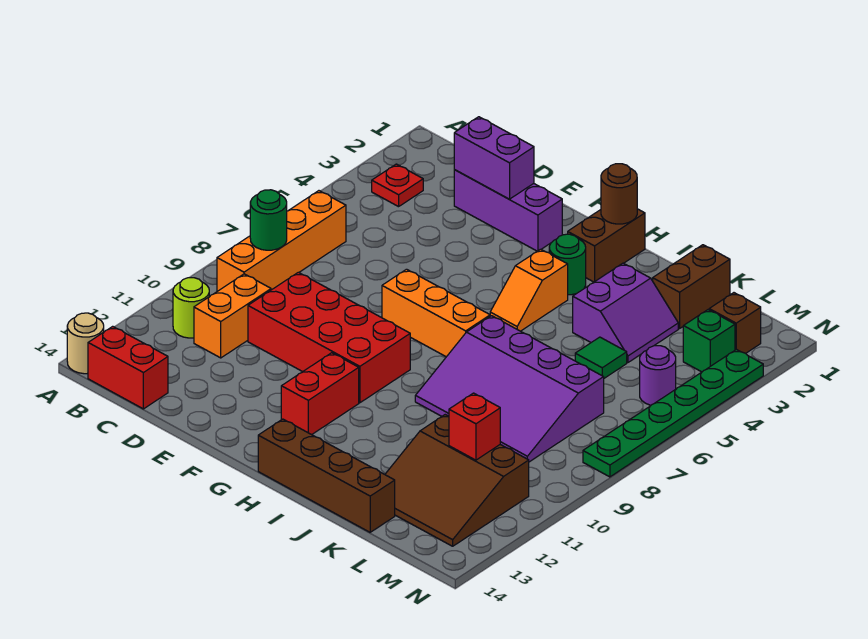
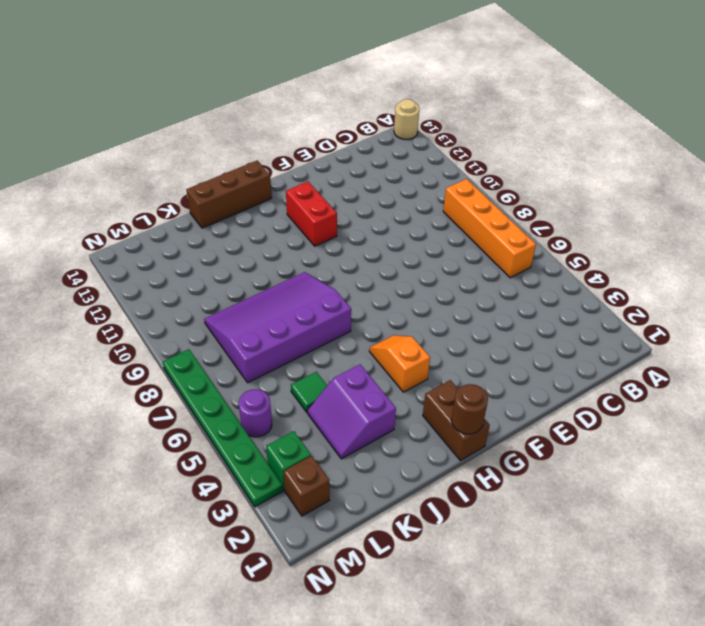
brown brick H14:J14 level 1 -> brown brick H14:K14 level 1
none -> red plate B3 level 1
none -> lime round brick B11 level 1
none -> red brick B14:C14 level 1

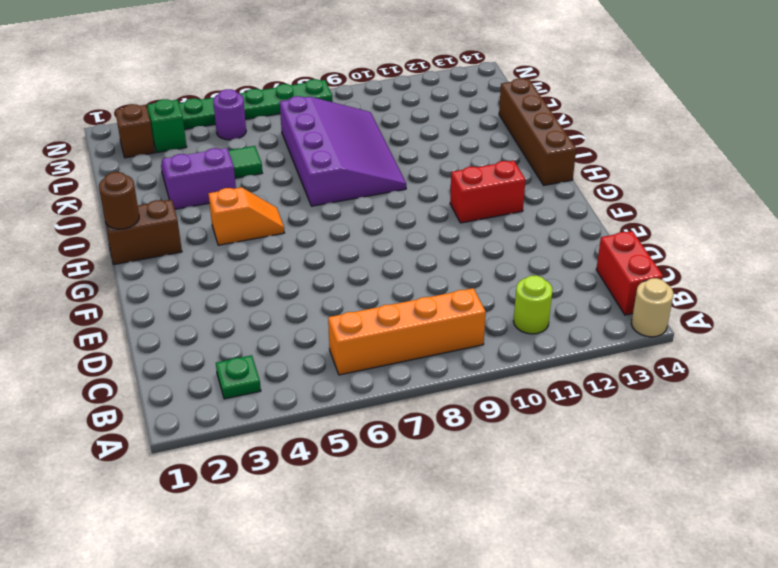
green plate B3 level 1 -> red plate B3 level 1
none -> orange brick C10:C11 level 1
none -> purple brick D2:F2 level 1
none -> red brick D9:G10 level 1

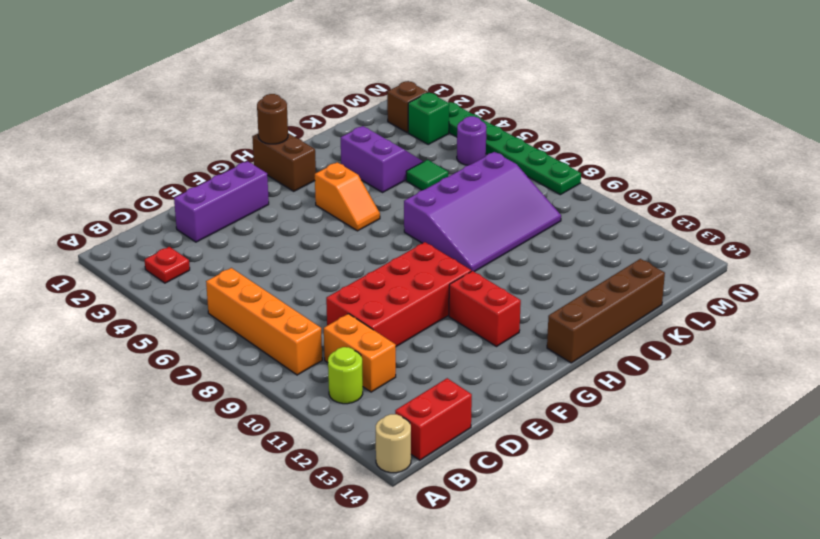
none -> orange brick F7:H7 level 1
none -> green round brick H3 level 1
none -> brown brick K1:K2 level 1

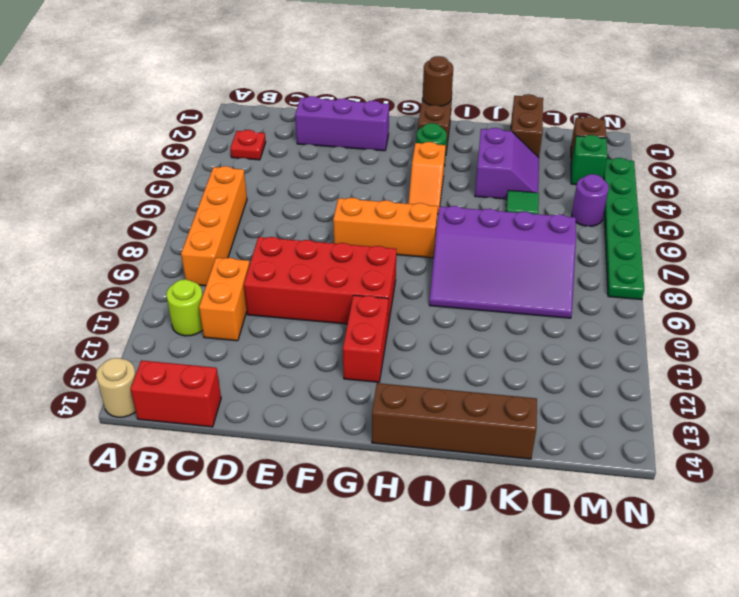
none -> brown slope K11:M13 level 1 top 11
none -> green round brick B8 level 2
none -> purple brick D2:E2 level 2

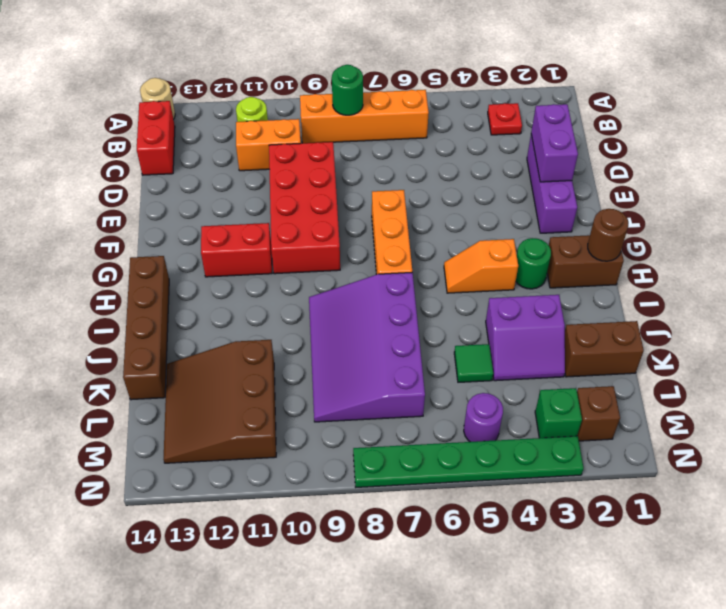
none -> red brick L11 level 2

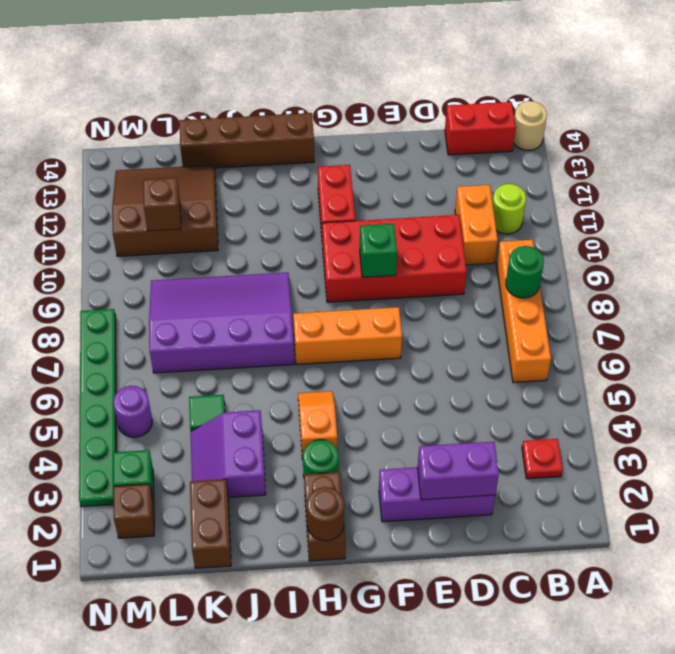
green brick F9 level 2 -> none
brown brick L11 level 2 -> red brick L11 level 2

